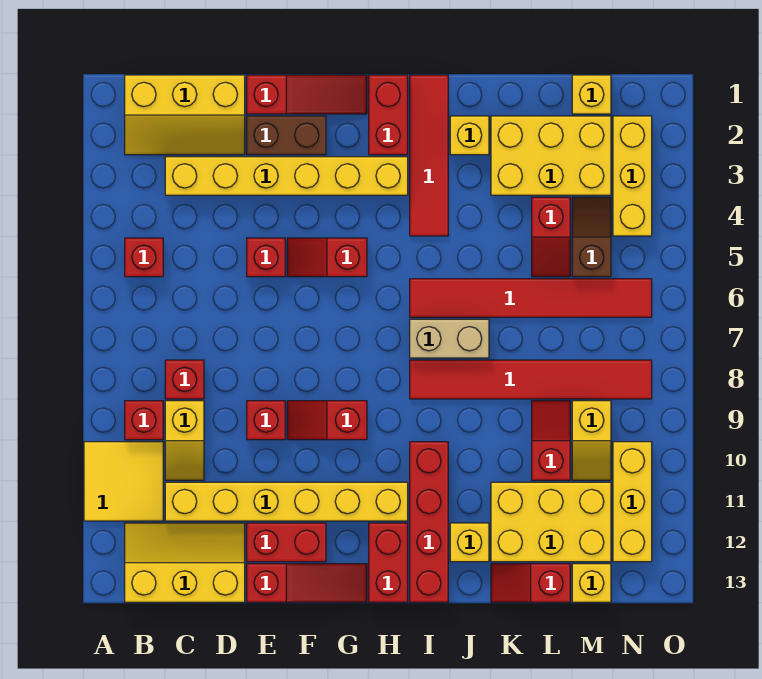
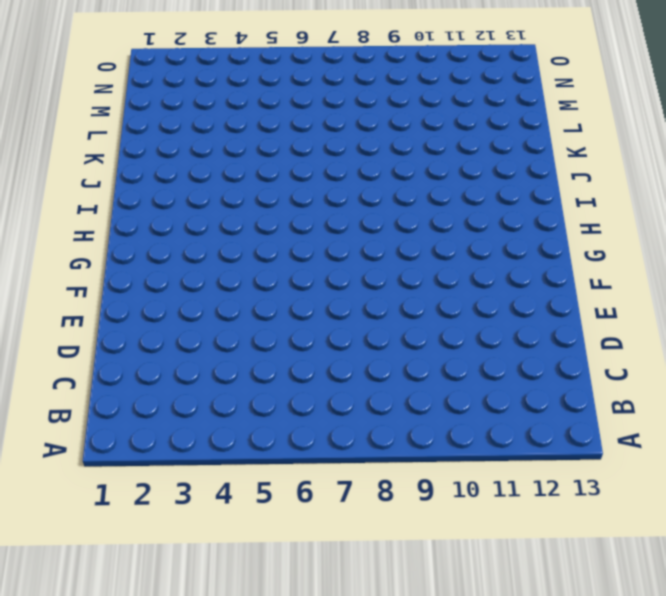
none -> yellow tile A10:B11 level 1
none -> yellow slope B1:D2 level 1 top 1
none -> red brick B5 level 1
none -> red brick B9 level 1

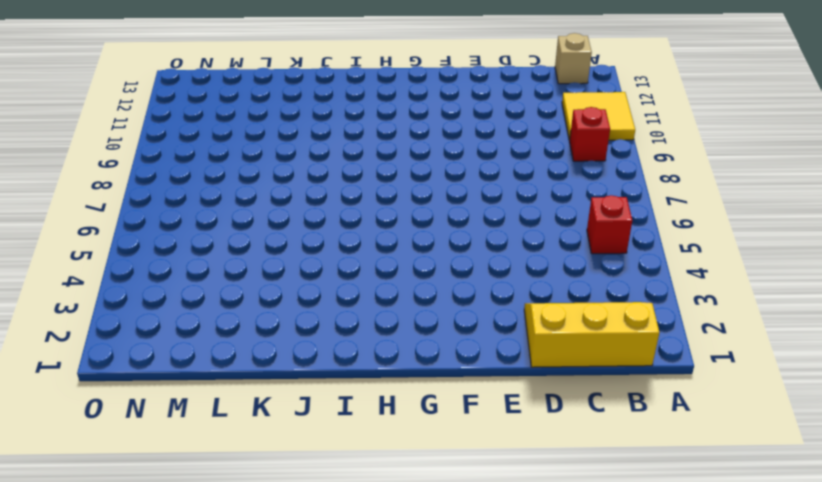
tan brick B13 level 1 -> yellow slope B12:D13 level 1 top 13
none -> yellow brick C3:H3 level 1
none -> red brick C8 level 1
none -> yellow slope C9:C10 level 1 top 9
none -> yellow brick C11:H11 level 1

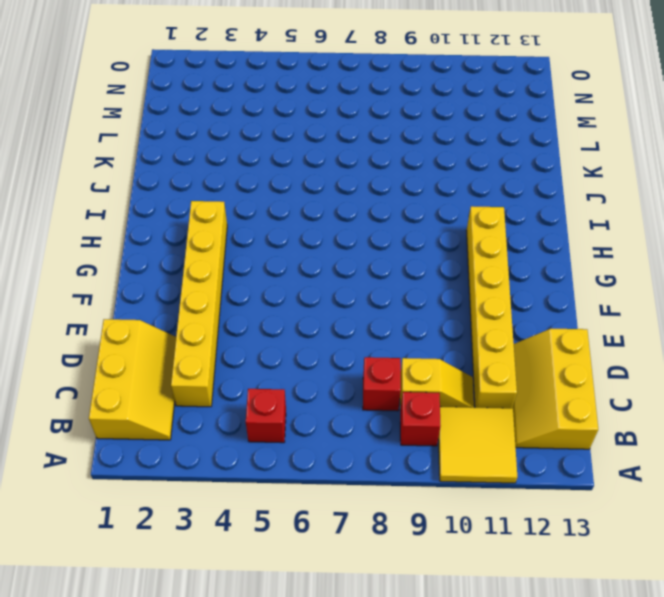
none -> red slope E1:G1 level 1 top E
none -> brown brick E2:F2 level 1
none -> red brick E5 level 1
none -> red brick E9 level 1

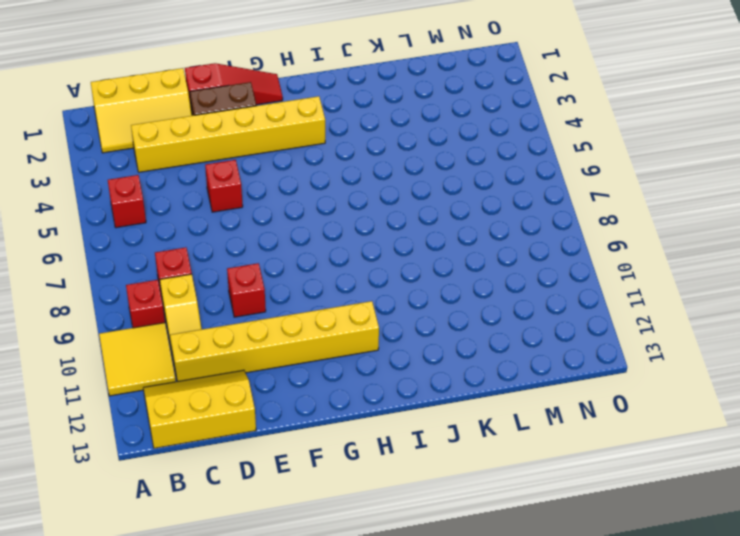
none -> red brick E12:F12 level 1
none -> red slope E13:G13 level 1 top E
none -> red slope F5:G5 level 1 top G
none -> red slope F9:G9 level 1 top G

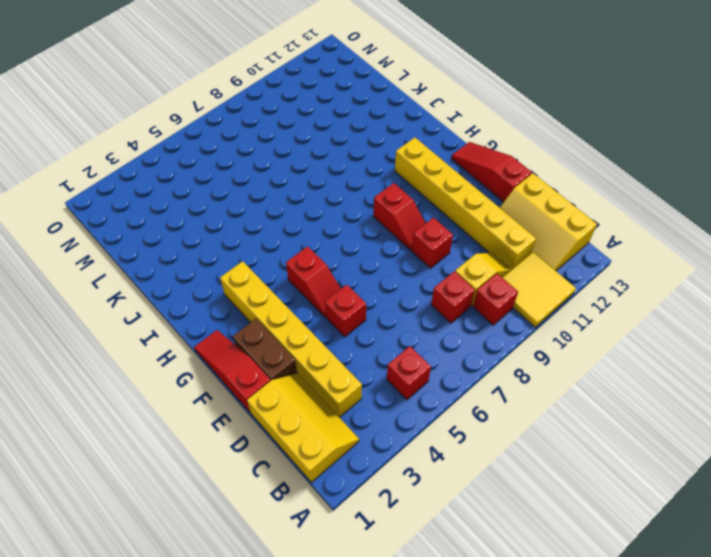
none -> red brick E12:F12 level 1
none -> red brick H1:H2 level 1
none -> red brick H12:H13 level 1
none -> red tile I1:I4 level 1

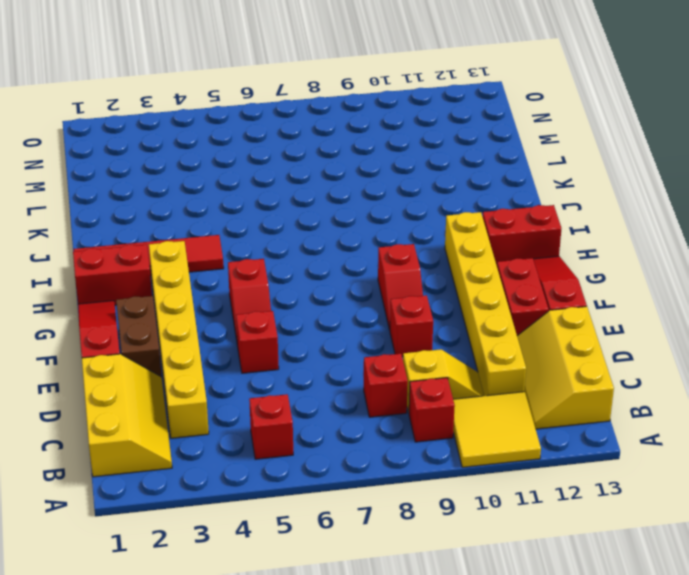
none -> red tile I6:N6 level 1
none -> tan brick I7:J7 level 1
none -> red tile I8:N8 level 1
none -> red brick I10:I13 level 1

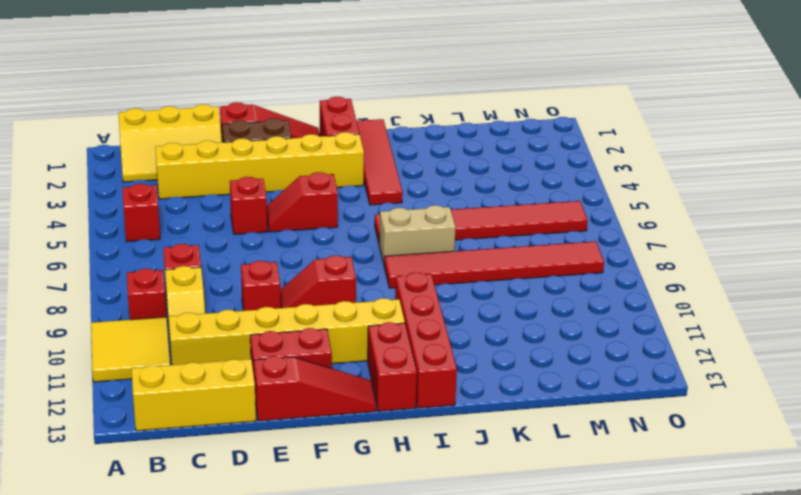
none -> yellow brick J2 level 1
none -> yellow brick J12 level 1
none -> yellow brick K2:M3 level 1
none -> yellow brick K11:M12 level 1

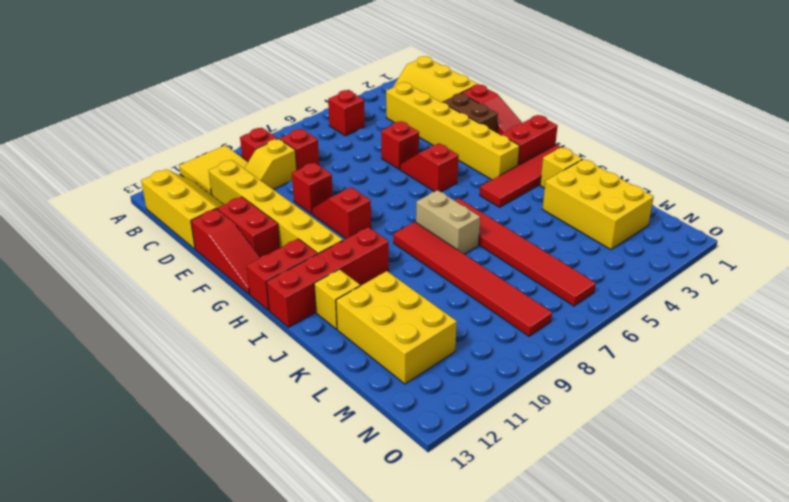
none -> red slope K13:L13 level 1 top L
none -> red slope L4:L5 level 1 top 4
none -> red slope L9:L10 level 1 top 10
none -> yellow brick M1 level 1

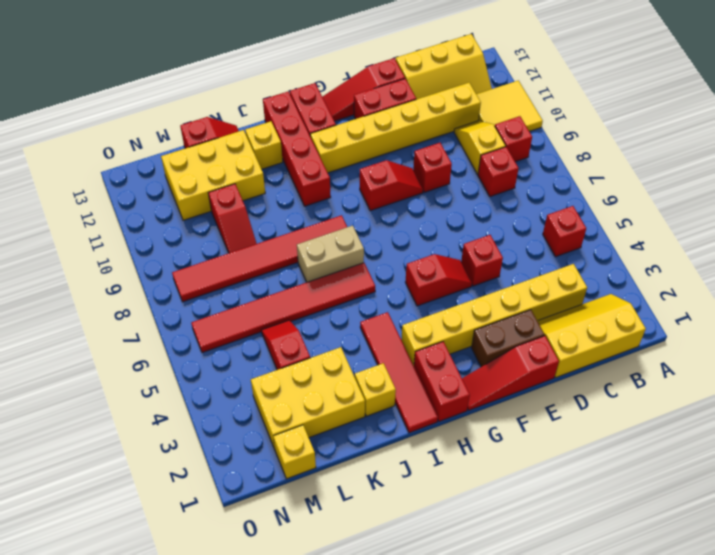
none -> brown slope M4:M5 level 1 top 5
none -> yellow slope M9:M10 level 1 top 9
none -> yellow brick M13 level 1
none -> yellow brick N2:N4 level 1

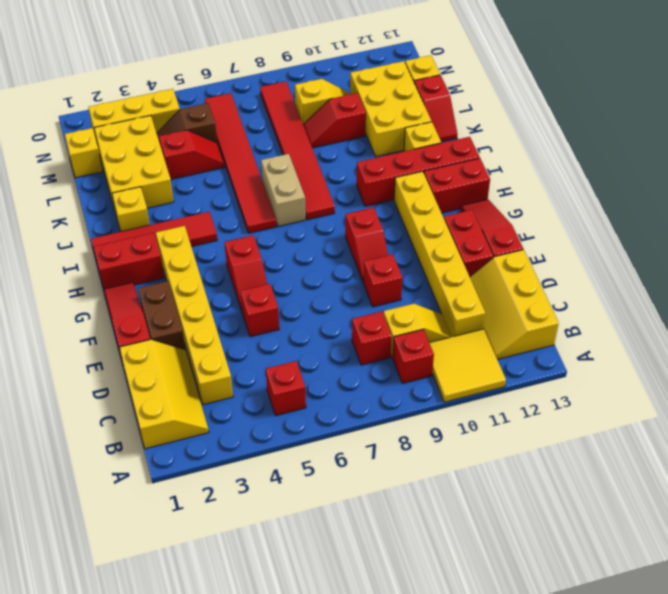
none -> yellow brick N10:N12 level 1

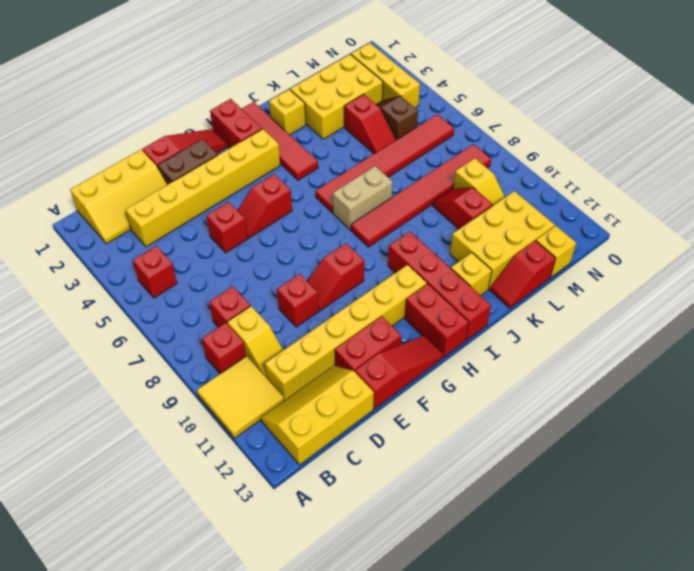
none -> yellow brick M1 level 1
none -> yellow brick N10:N12 level 1

